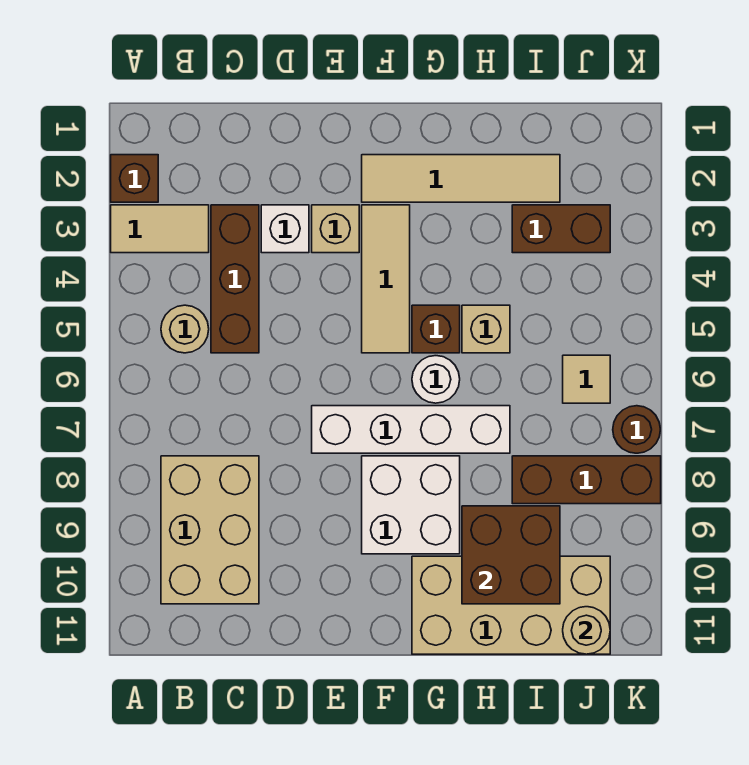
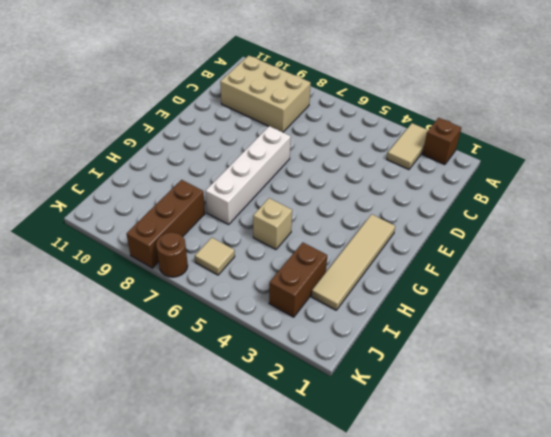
none -> tan round brick B5 level 1
none -> brown brick C3:C5 level 1
none -> white brick D3 level 1

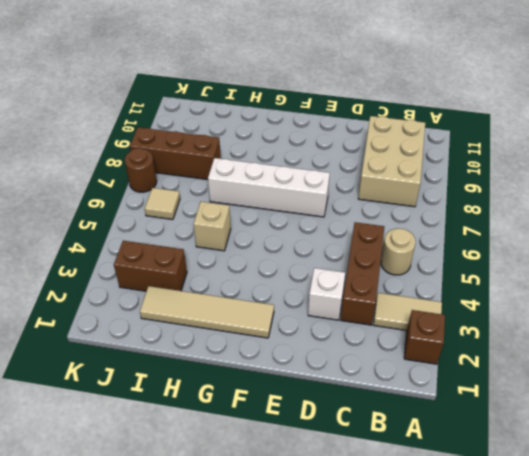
none -> tan brick E3 level 1
none -> tan tile F3:F5 level 1
none -> white brick F8:G9 level 1

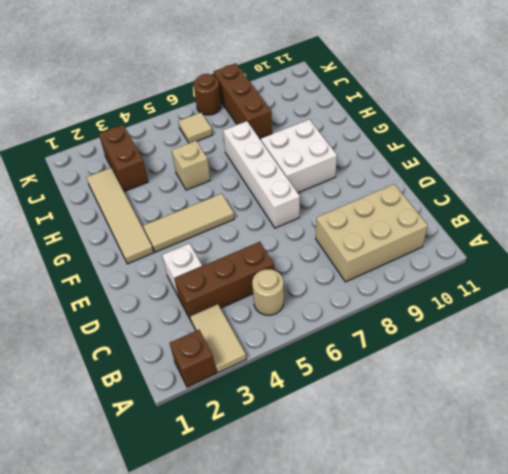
none -> tan brick E3 level 1
none -> brown brick G5 level 1
none -> white round brick G6 level 1

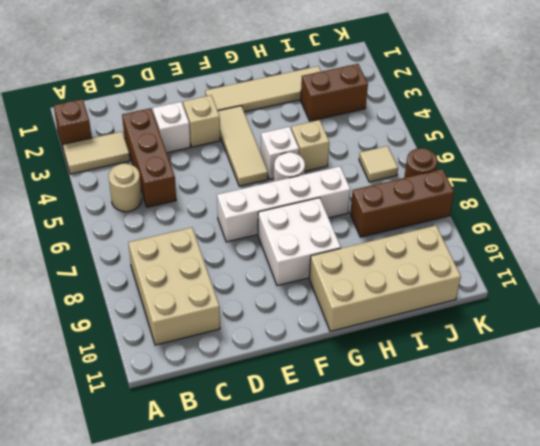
white brick G5 level 1 -> brown brick G5 level 1
none -> brown brick H9:I10 level 2
none -> tan round brick J11 level 2

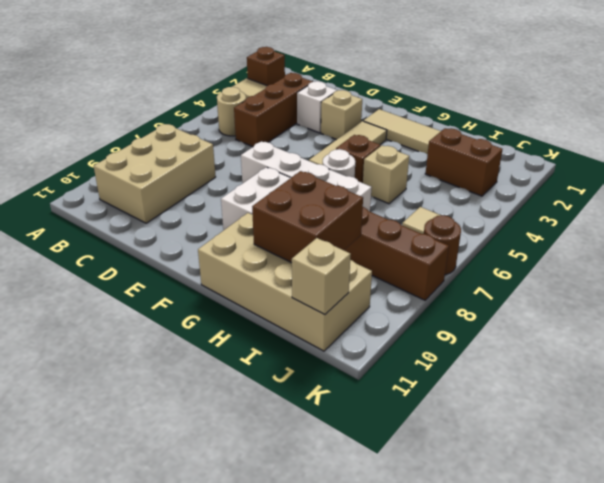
tan brick J11 level 2 -> tan round brick J11 level 2

